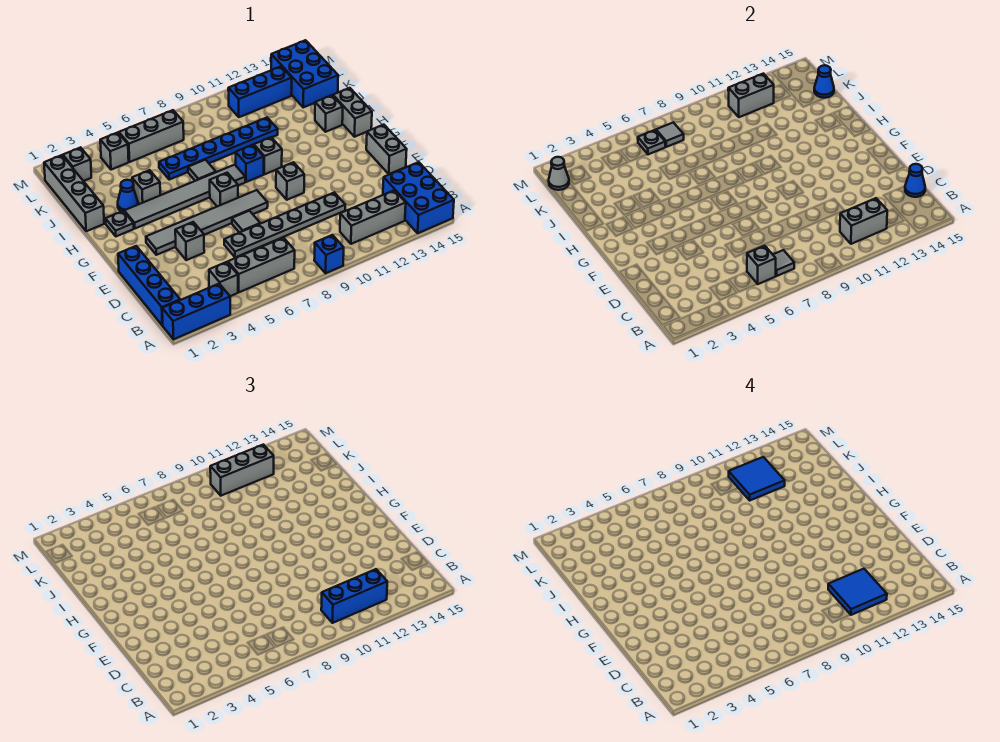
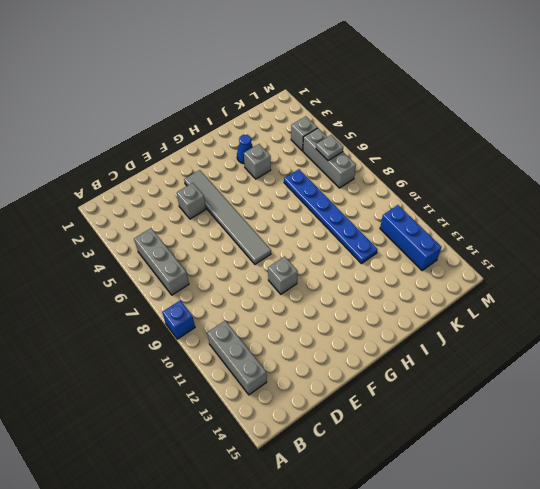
none -> blue brick A1:A3 level 1
none -> blue brick A14:C15 level 1
none -> blue brick B1:E1 level 1
none -> grey brick B4 level 1

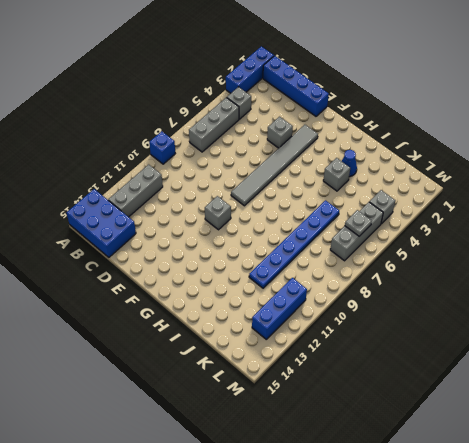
none -> grey plate D6:D11 level 1
none -> grey tile E7 level 1
none -> grey brick E15:F15 level 1
none -> grey brick G7 level 1

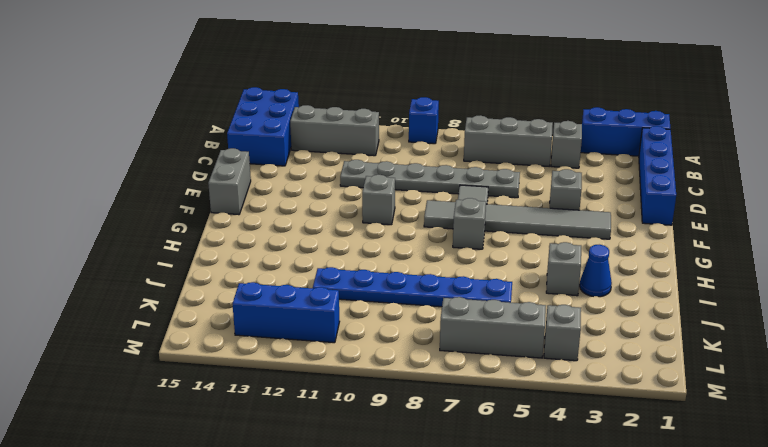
none -> grey plate H2 level 1
none -> grey tile H3:H8 level 1
none -> blue brick H9 level 1
none -> grey brick H10 level 1

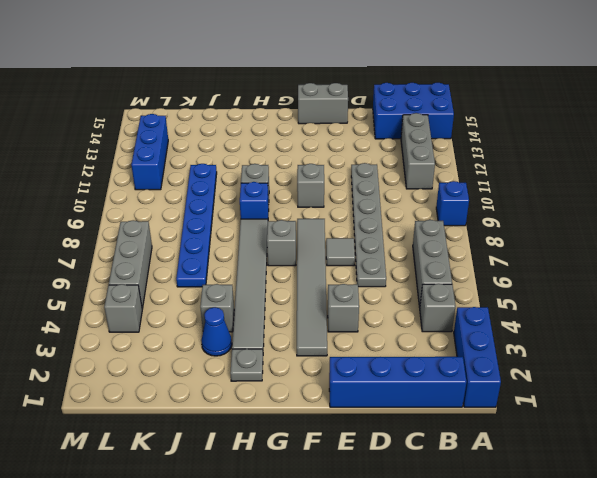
none -> grey brick H15:I15 level 1
none -> grey brick I1:L1 level 1
none -> grey tile I7 level 1
none -> grey brick I14 level 1

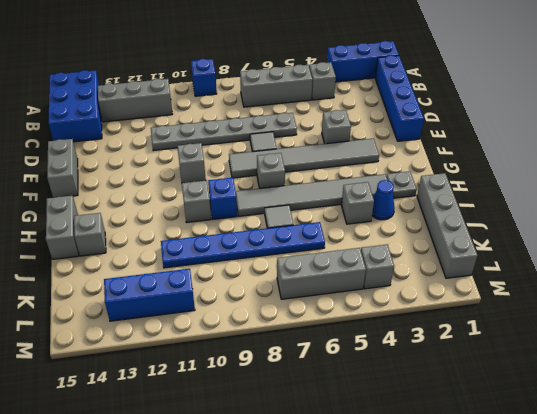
none -> blue brick K14:M15 level 1
none -> grey brick L2 level 1
none -> grey brick B6 level 2
none -> grey tile B7 level 2

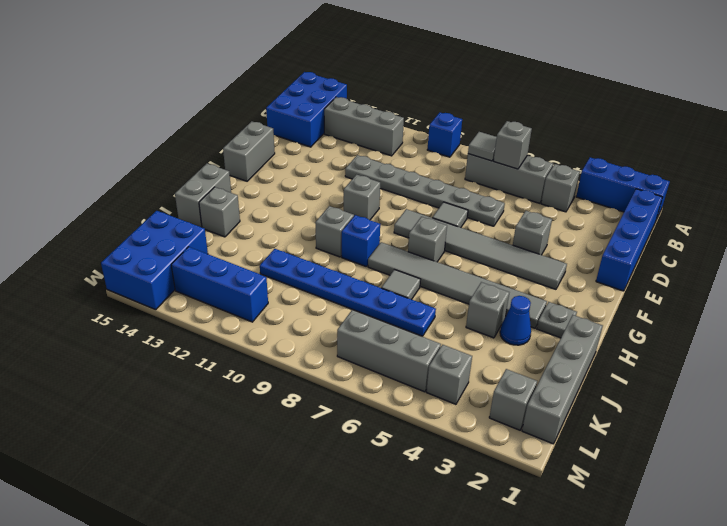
none -> grey brick B11:B12 level 2
none -> blue cone C15 level 2
none -> blue cone K15 level 2
none -> grey cone L1 level 2

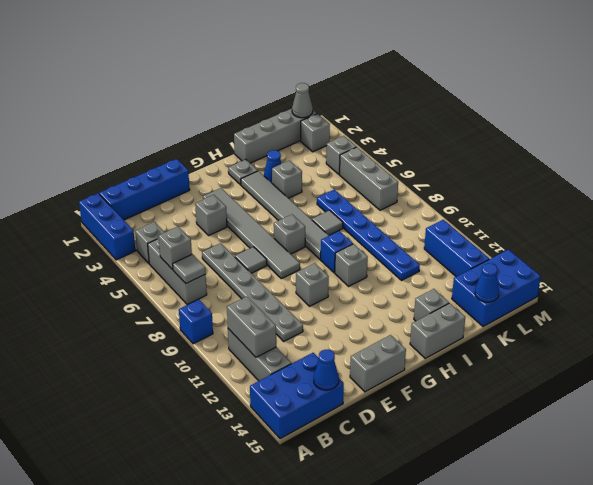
none -> grey plate L6 level 2
none -> grey tile L7 level 2
none -> grey brick L11:L12 level 2
none -> blue brick B10:B12 level 3

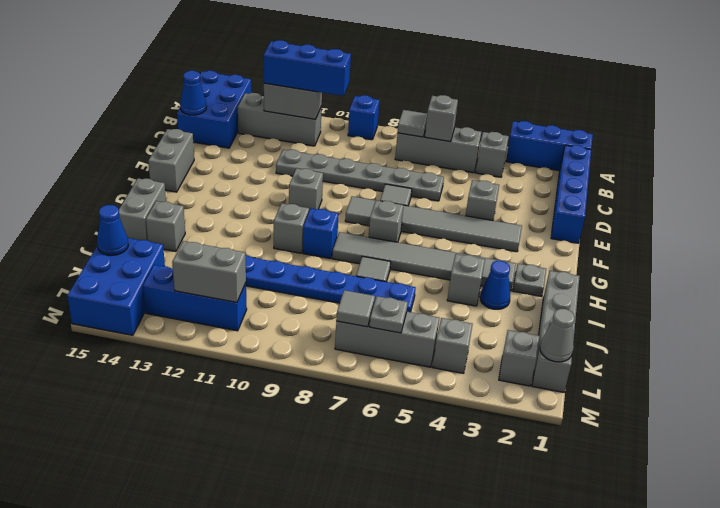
none -> grey brick L10:L12 level 3
none -> blue tile B11:C12 level 4
none -> blue tile K11:L12 level 4

